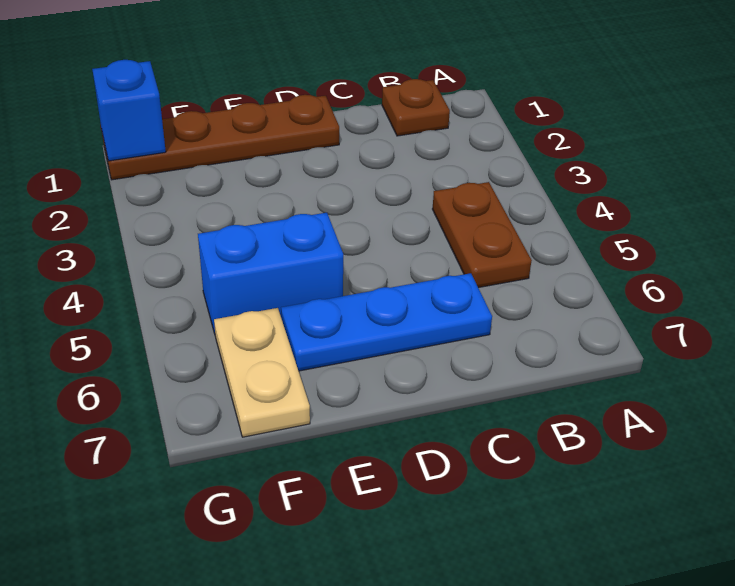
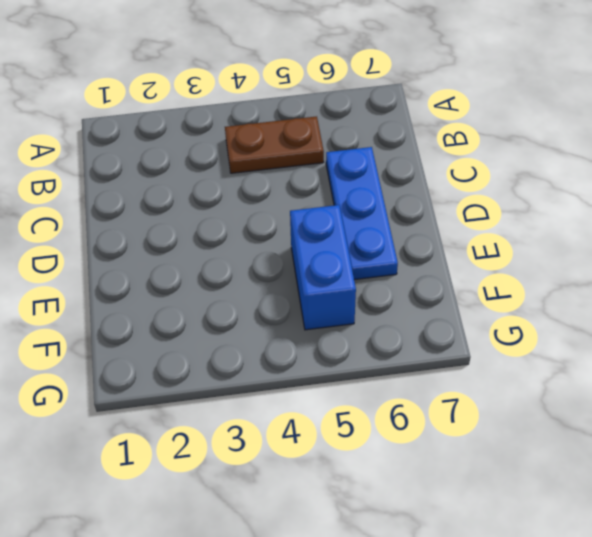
none -> brown plate B1 level 1
none -> brown plate D1:G1 level 1

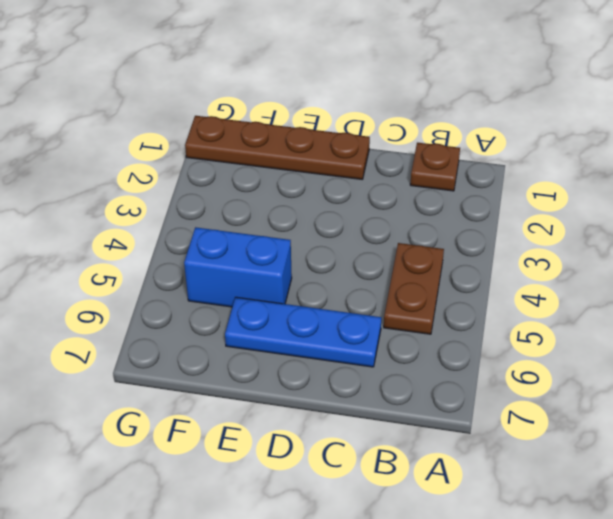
none -> tan plate F6:F7 level 1
none -> blue brick G1 level 2

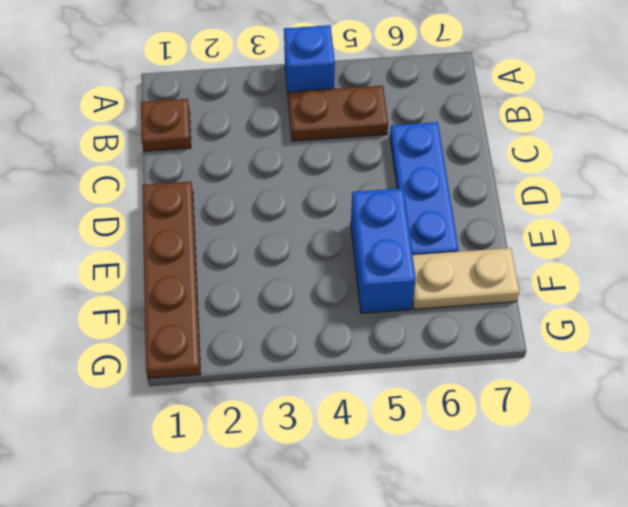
blue brick A4 level 1 -> blue brick G1 level 2

